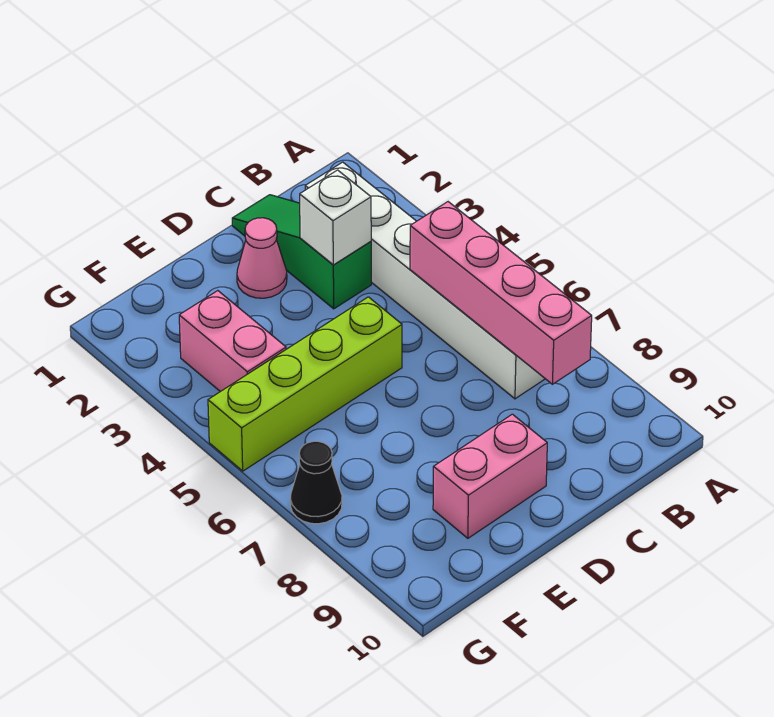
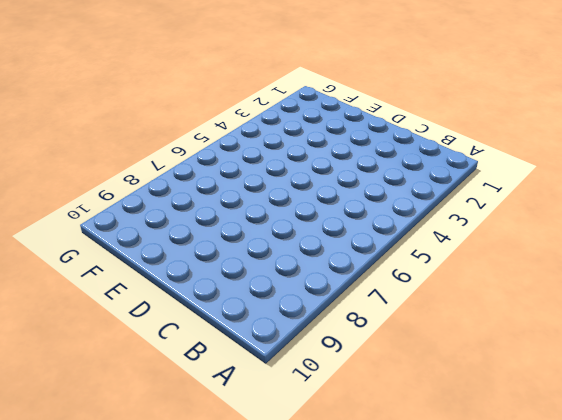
none -> white brick B2:B7 level 1
none -> green slope C1:C3 level 1 top 3

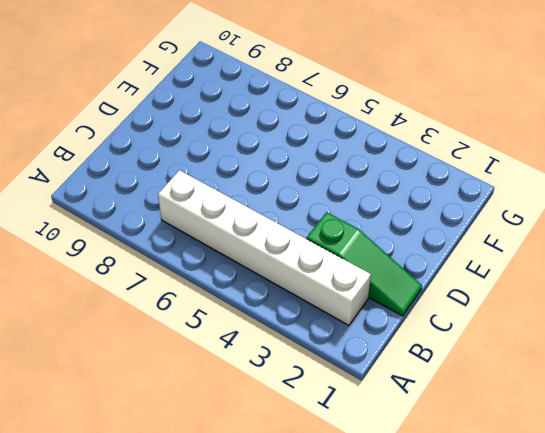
none -> pink cone D2 level 1
none -> lime brick D5:G5 level 1

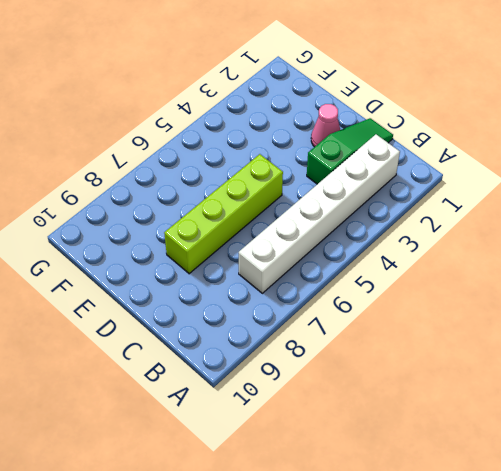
lime brick D5:D8 level 1 -> lime brick D5:G5 level 1
none -> pink brick D9:E9 level 1
none -> pink brick F3:F4 level 1

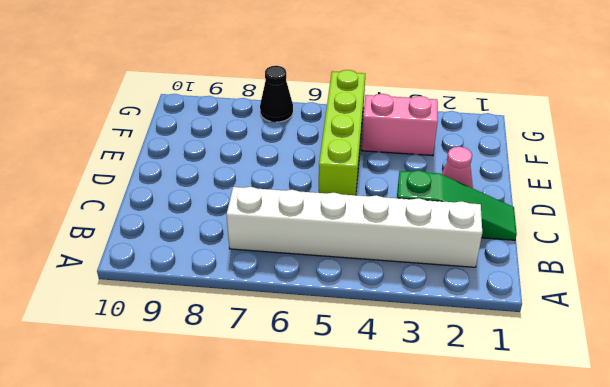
none -> pink brick D9:E9 level 1
none -> pink brick B5:B8 level 2

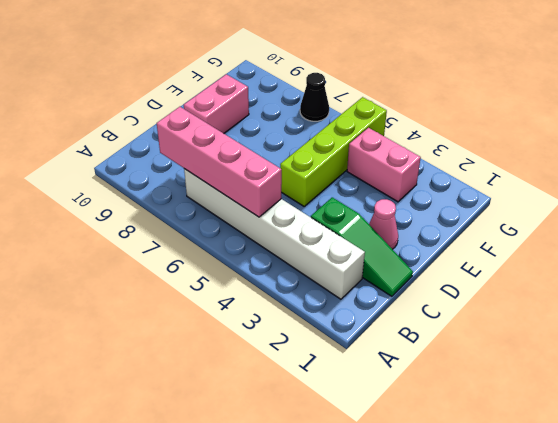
none -> white brick C3 level 2

